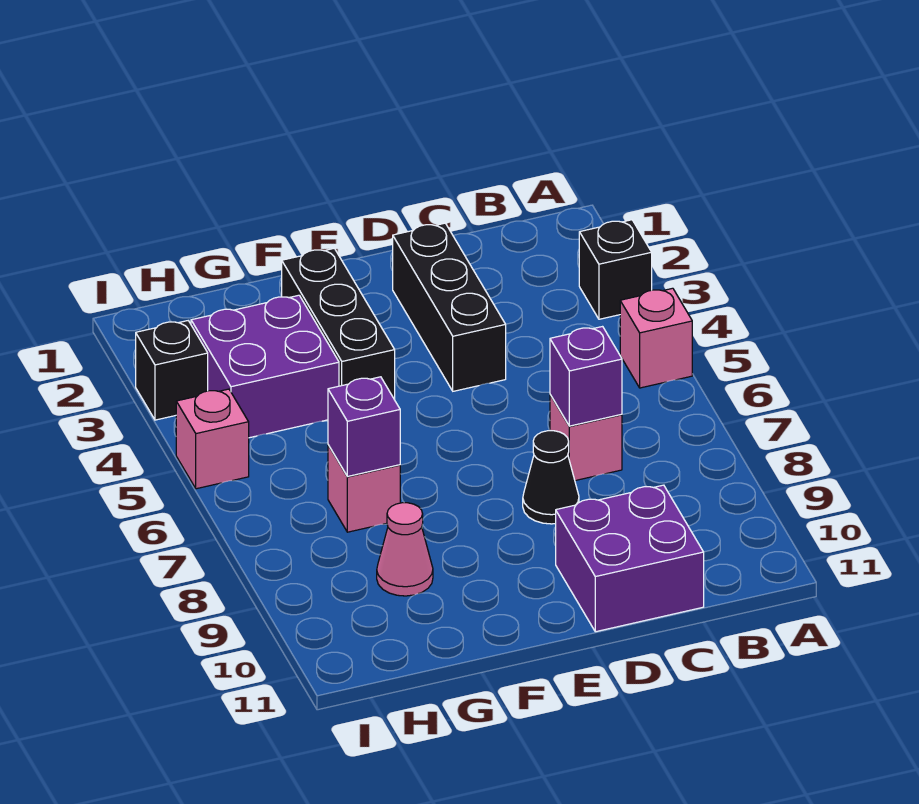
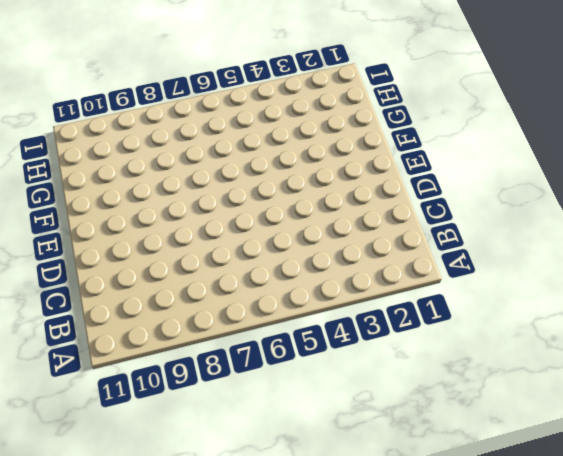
none -> black brick A3 level 1
none -> pink brick A5 level 1
none -> pink brick C7 level 1

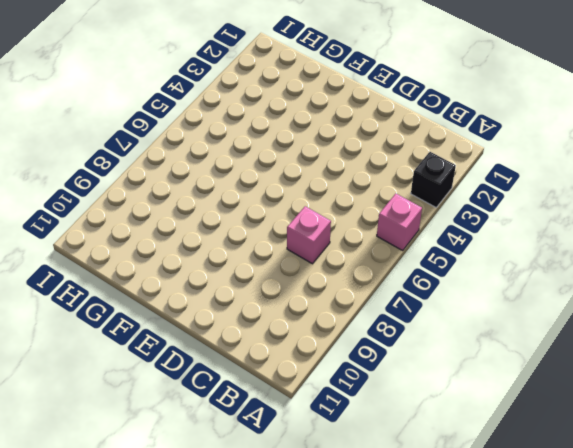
none -> purple brick C10:D11 level 1
none -> black brick D2:D4 level 1
none -> black cone D8 level 1

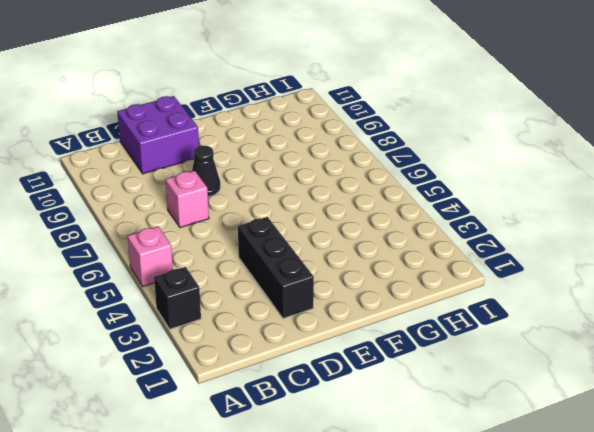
none -> black brick F2:F4 level 1
none -> purple brick G3:H4 level 1
none -> pink brick G7 level 1

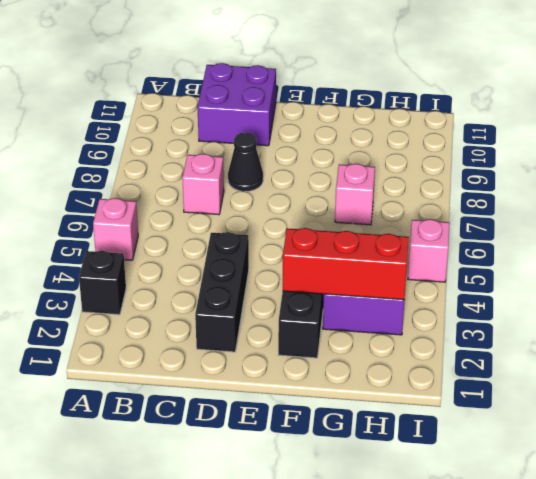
red brick F3:H3 level 2 -> none
none -> pink cone G9 level 1
none -> black brick I3 level 1
none -> purple brick C7 level 2

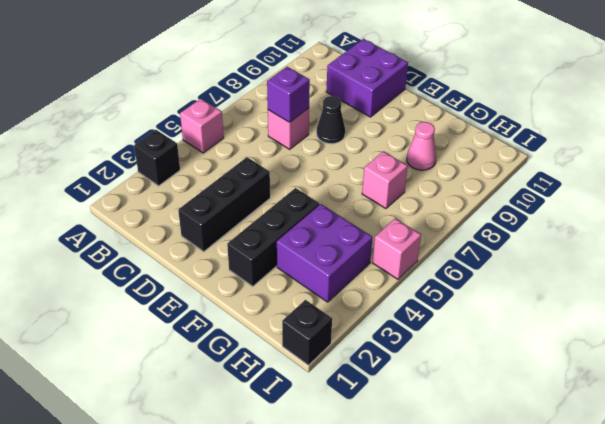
black brick I1 level 1 -> black brick I3 level 1
none -> purple brick G7 level 2

